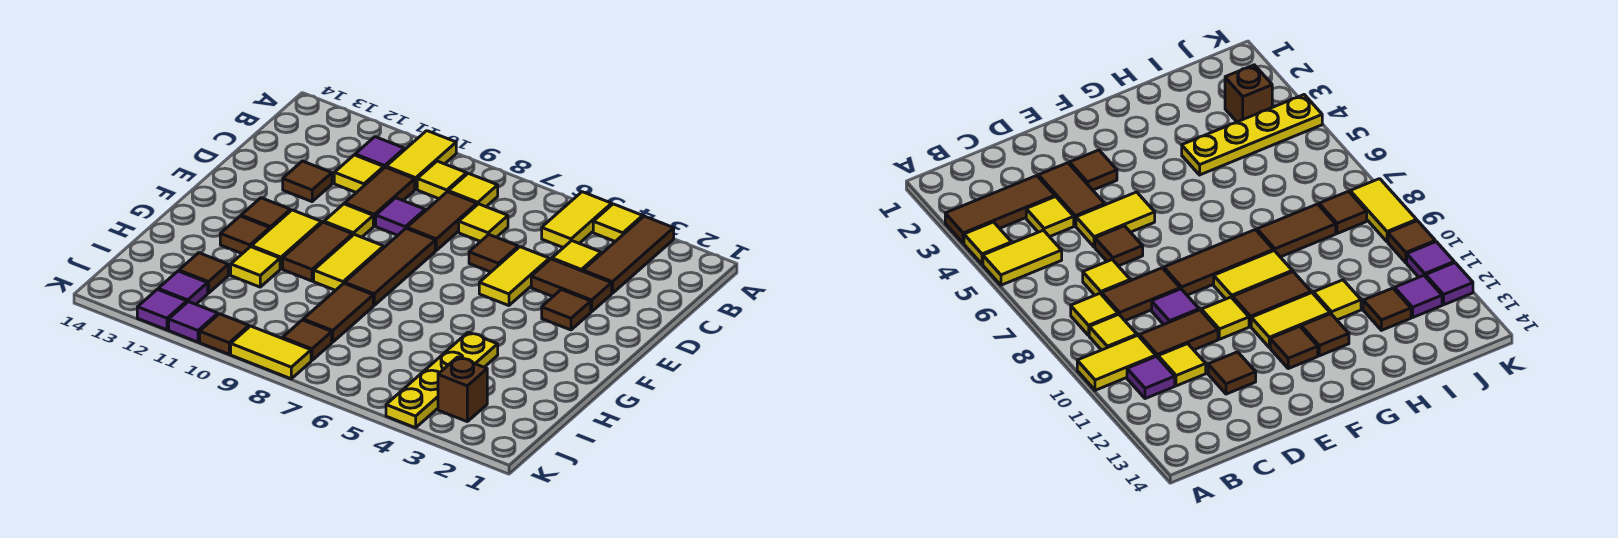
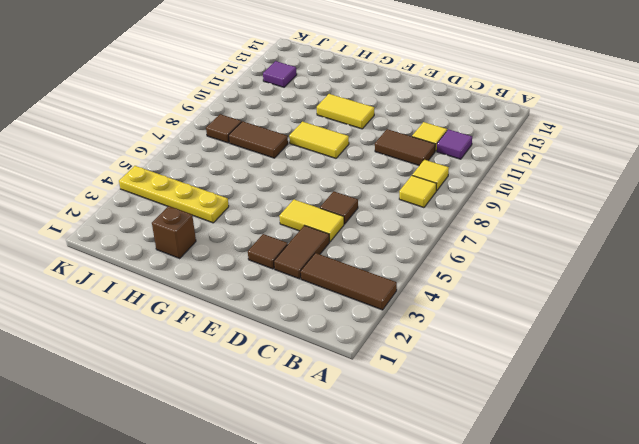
brown brick H2 level 1 -> brown brick J3 level 1
none -> yellow tile A4 level 1
none -> yellow tile A5:B5 level 1
none -> yellow tile A10:B10 level 1
none -> yellow tile C4 level 1

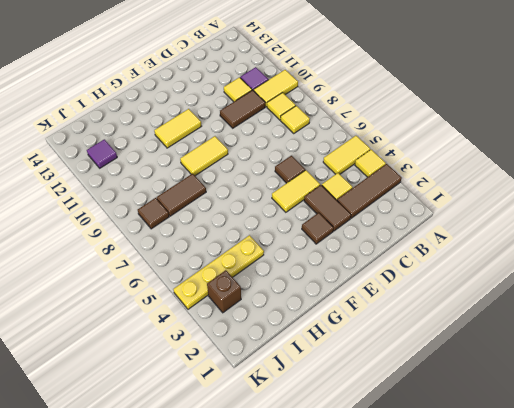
none -> yellow tile C7 level 1
none -> brown tile C8:D8 level 1
none -> purple tile D9 level 1
none -> brown tile D12 level 1

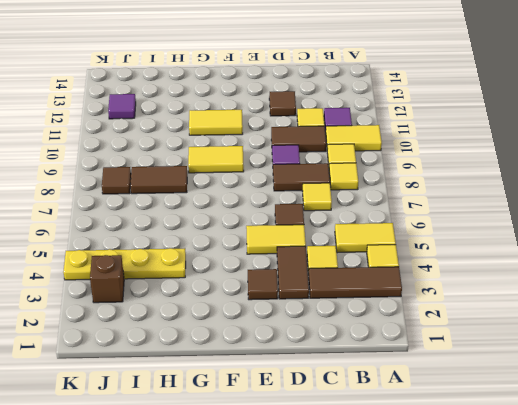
none -> brown tile E8:G8 level 1
none -> yellow tile E10 level 1
none -> brown tile F10:G10 level 1
none -> brown tile F12 level 1

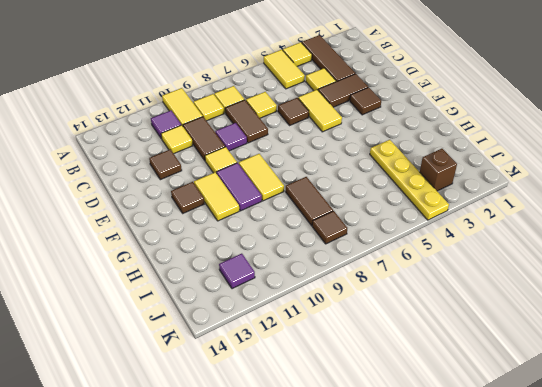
purple tile F10:G10 level 1 -> brown tile F10:G10 level 1
none -> brown tile E8:G8 level 1
none -> brown tile G12 level 1
none -> yellow tile H11 level 1
none -> brown tile I12 level 1

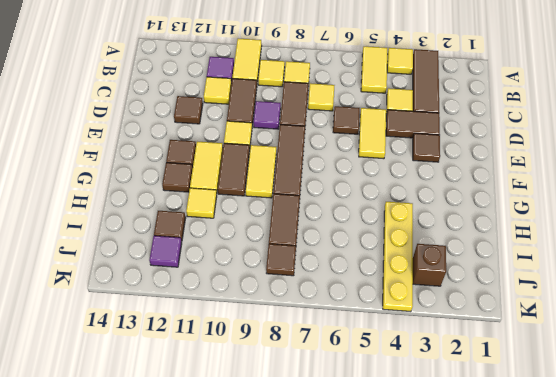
none -> yellow tile K8:K9 level 1
none -> brown tile K10 level 1
none -> purple tile K11 level 1
none -> purple tile K12 level 1

